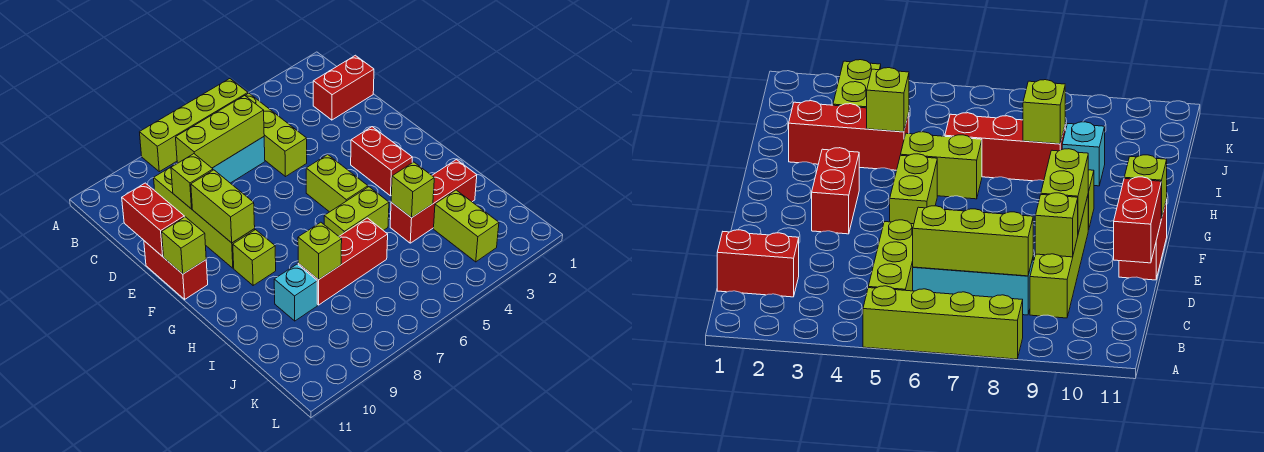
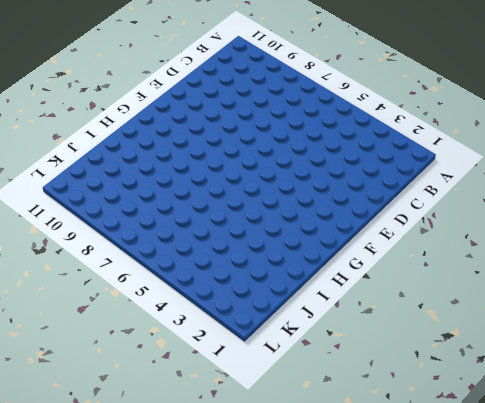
none -> lime brick A5:A8 level 1
none -> lime brick B5:D5 level 1
none -> red brick C1:C2 level 1

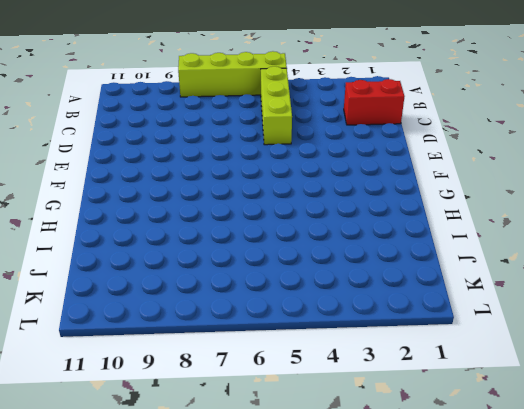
none -> cyan brick C6:C8 level 1
none -> lime brick C9:F9 level 1
none -> red brick E11:F11 level 1

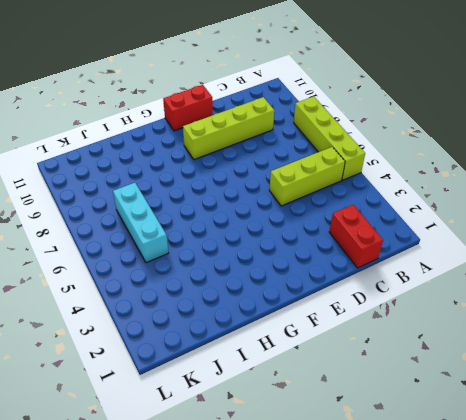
cyan brick J5:J7 level 1 -> cyan brick C6:C8 level 1
none -> red brick F3:G3 level 1
none -> lime brick F5:G5 level 1
none -> lime brick G9 level 1

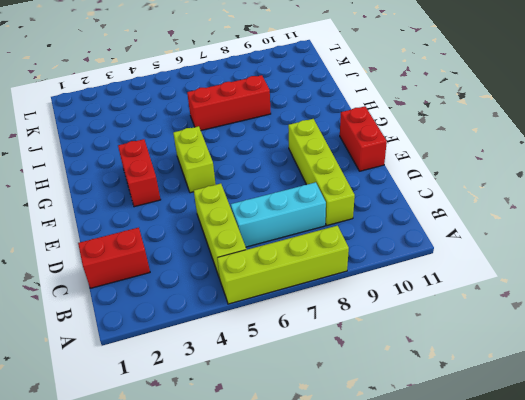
none -> lime brick G9 level 1
none -> lime brick H5:H6 level 1
none -> red brick I2:I4 level 1

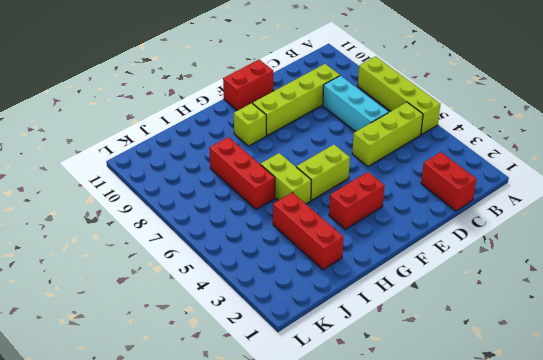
none -> cyan brick I9 level 1
none -> lime brick J3:K3 level 1
none -> lime brick C6:C8 level 2

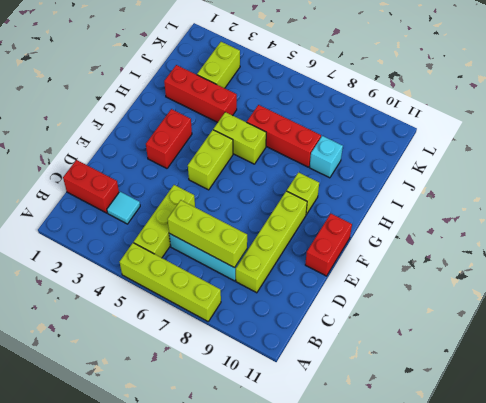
cyan tile C3 level 1 -> none
none -> lime brick D9 level 2
none -> red brick D11:E11 level 2
none -> lime brick E9:F9 level 2

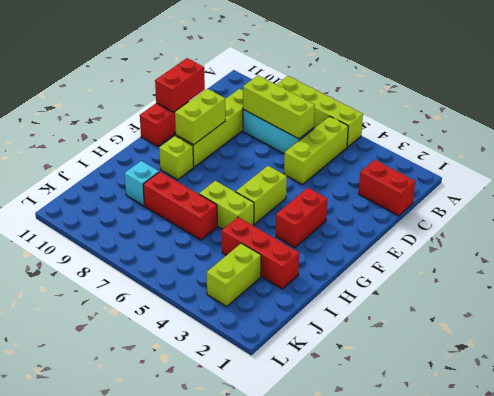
none -> lime brick D9 level 2
none -> lime brick F11 level 2
none -> lime brick I4 level 2

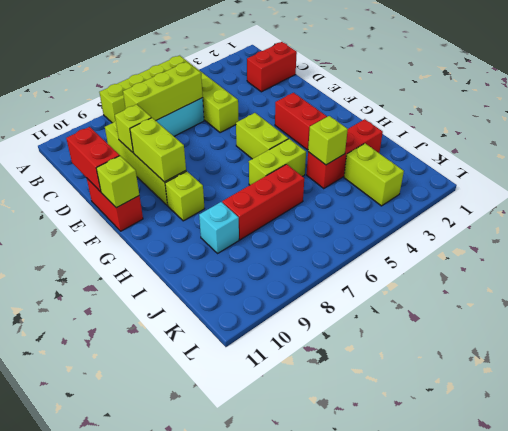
none -> lime brick I8 level 2

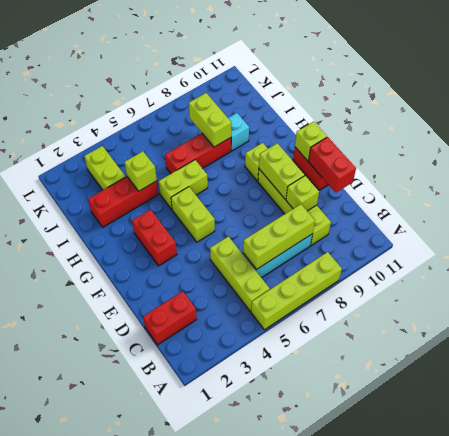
lime brick I8:J8 level 2 -> lime brick I8 level 2

